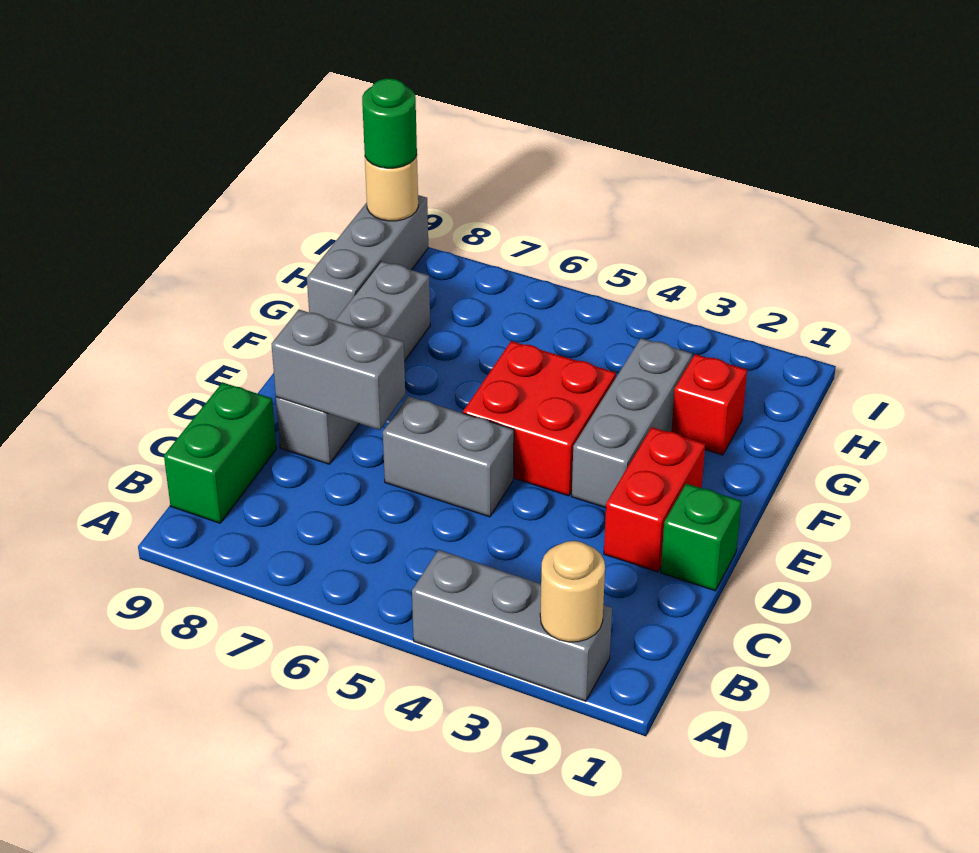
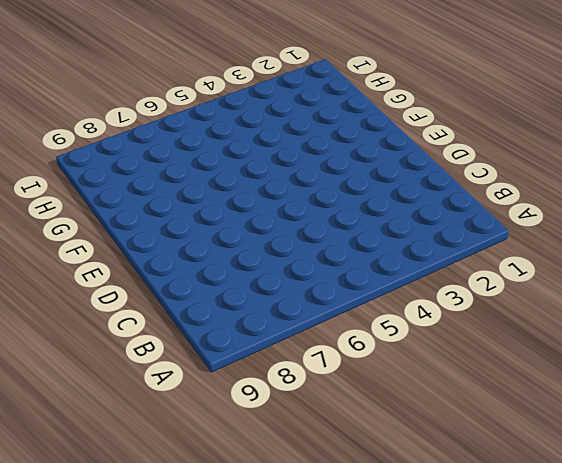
none -> grey brick A2:A4 level 1
none -> green brick B9:C9 level 1
none -> green brick D1 level 1

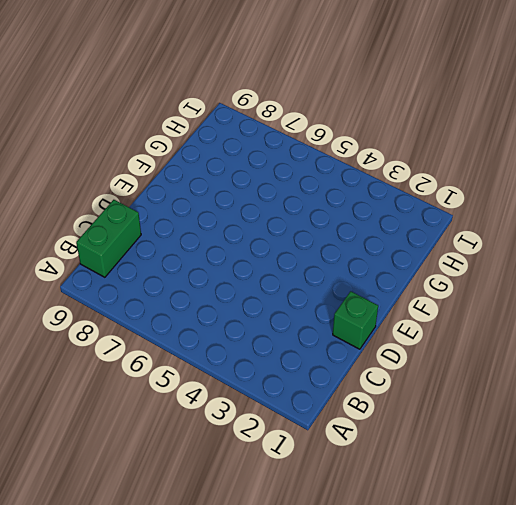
none -> grey brick A2:A4 level 1
none -> red brick D2:E2 level 1
none -> grey brick D5:D6 level 1

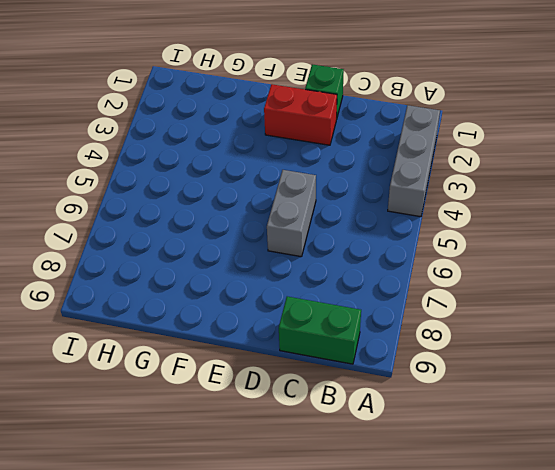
none -> grey brick D8:G8 level 1
none -> grey brick E3:G3 level 1
none -> red brick E4:F5 level 1

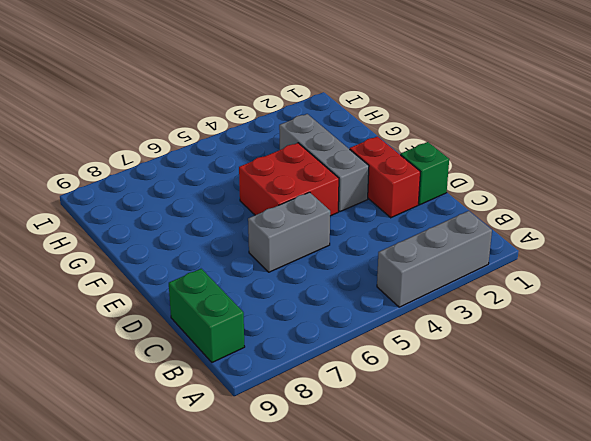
none -> grey brick D8:G8 level 1
none -> red brick G2 level 1
none -> grey brick G9:I9 level 1

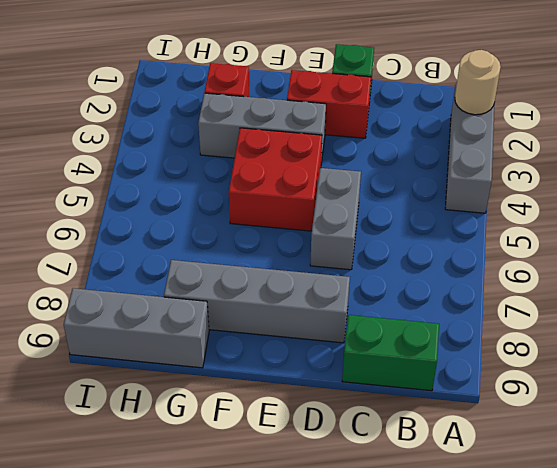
none -> grey brick D7:D8 level 2
none -> tan round brick I9 level 2
none -> green round brick I9 level 3

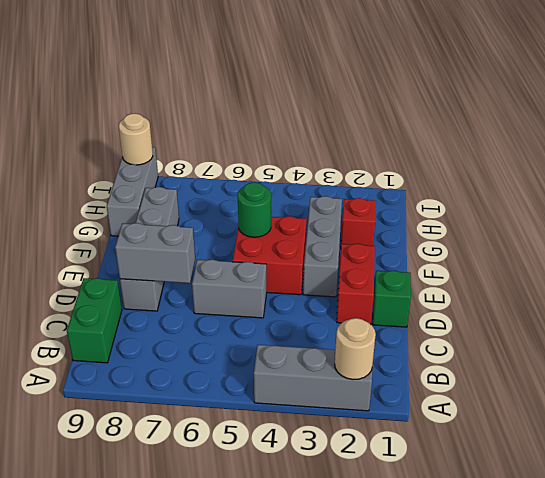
green round brick F5 level 2 -> green round brick I9 level 3

